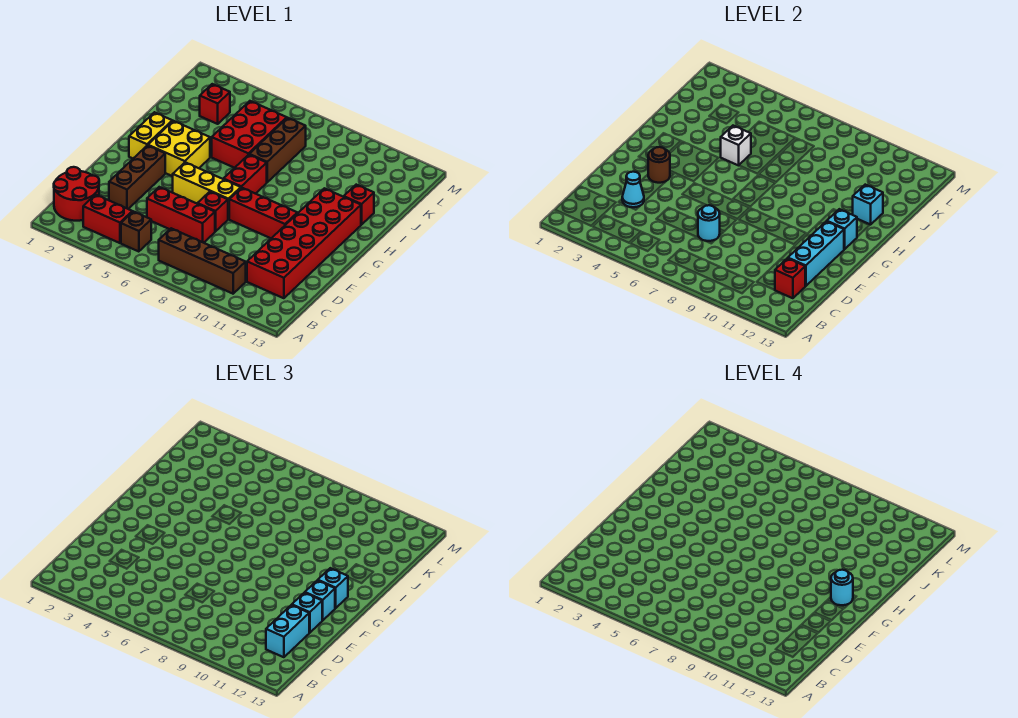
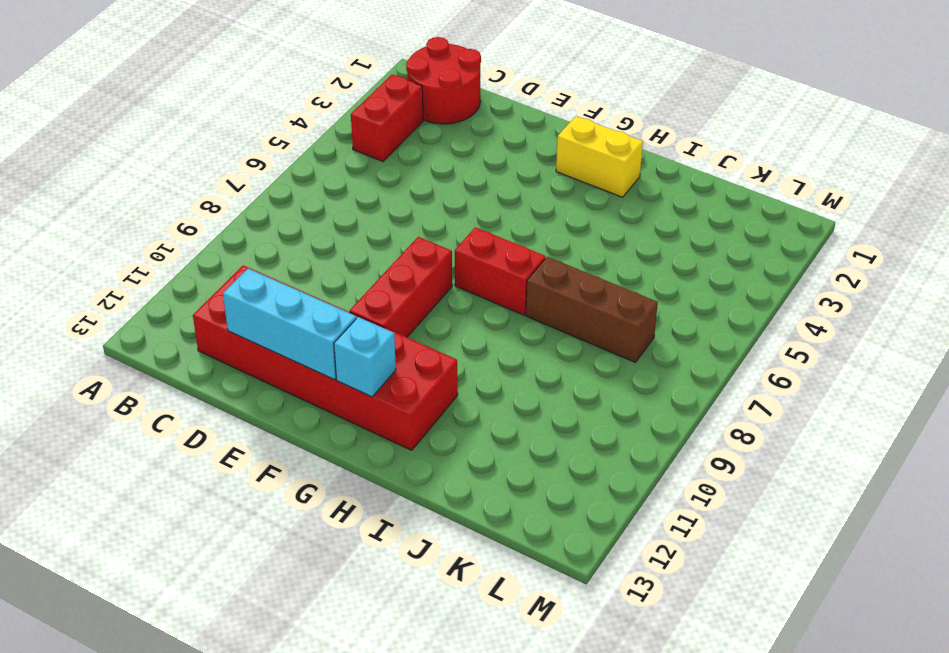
none -> brown brick B5 level 1
none -> brown brick B7:B10 level 1
none -> brown brick D3:F3 level 1
none -> red brick D5:D7 level 1

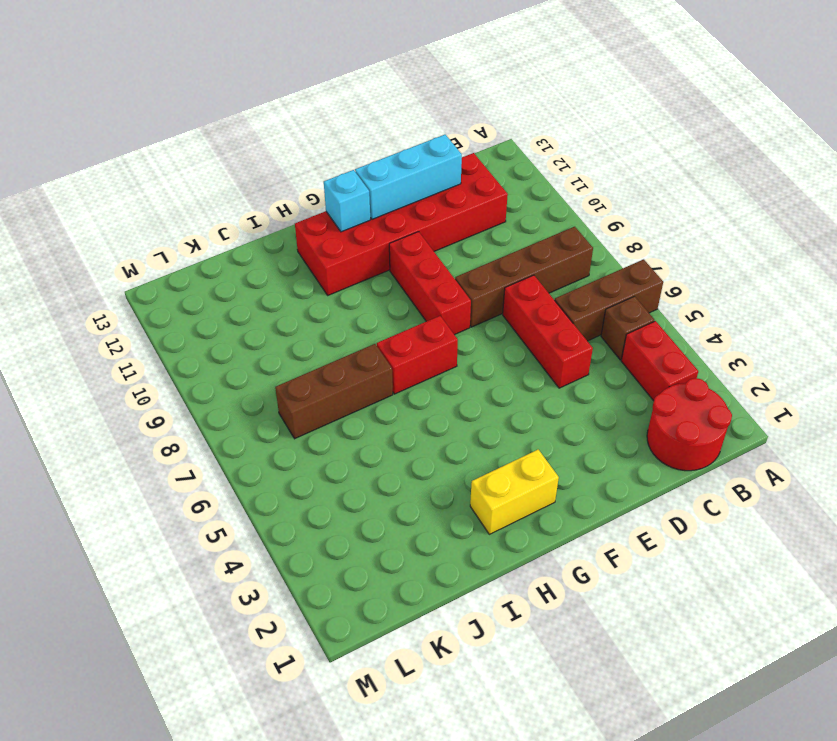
brown brick A6:C6 level 1 -> brown brick D3:F3 level 1
brown brick B8:E8 level 1 -> brown brick B7:B10 level 1
none -> red brick E7 level 1
none -> yellow brick F5:F7 level 1
none -> yellow brick G3:H4 level 1
none -> red brick I5:K6 level 1

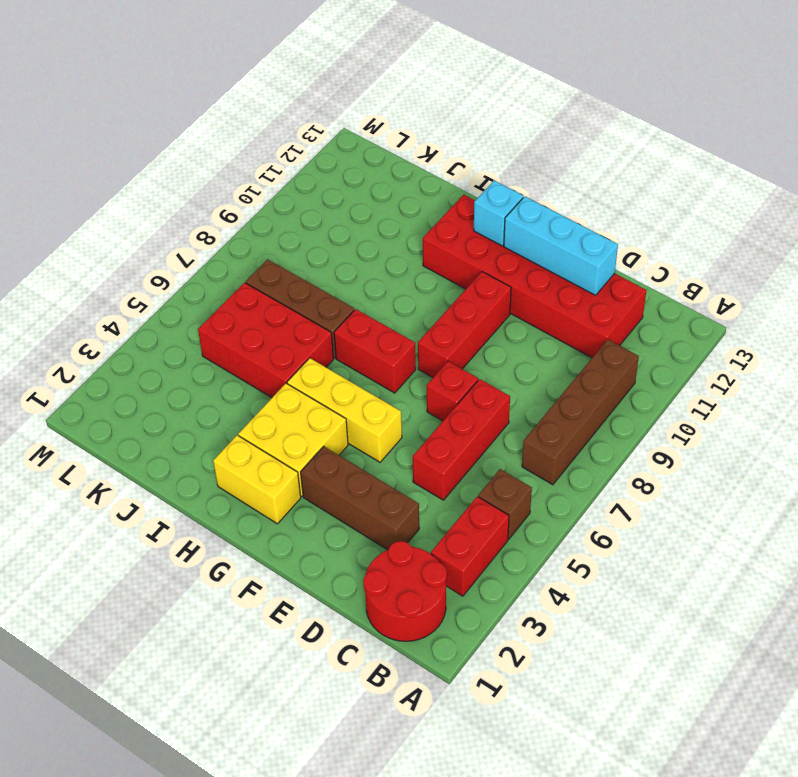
yellow brick F5:H5 level 1 -> yellow brick F5:F7 level 1
none -> red brick I12 level 1
none -> red brick K3 level 1
none -> red brick C12 level 2
none -> cyan cone D3 level 2

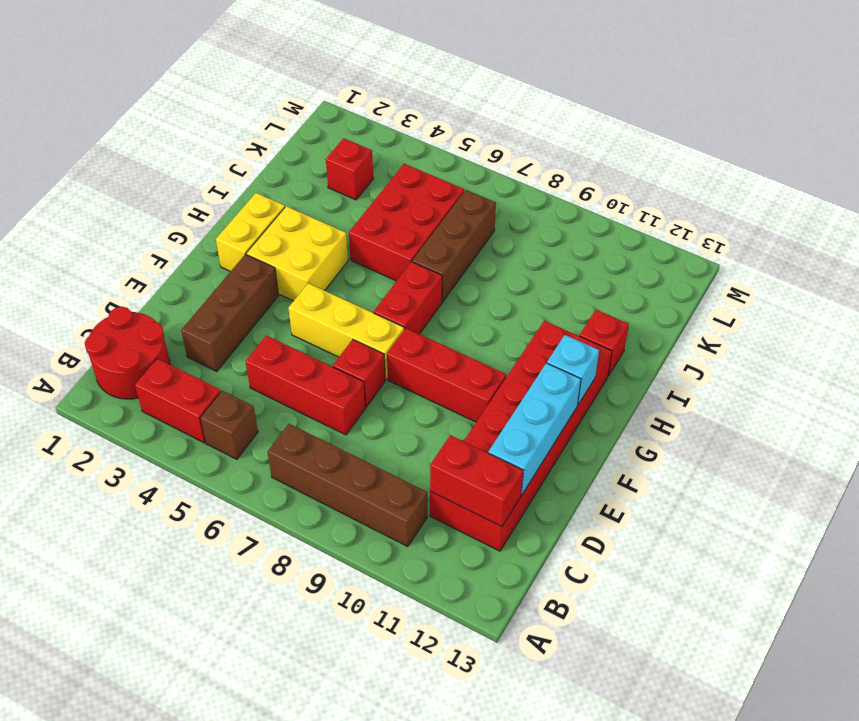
red brick C11:C12 level 2 -> red brick C12 level 2
none -> cyan cone D3 level 2
none -> cyan round brick D7 level 2
none -> brown round brick F3 level 2
none -> white brick I5 level 2

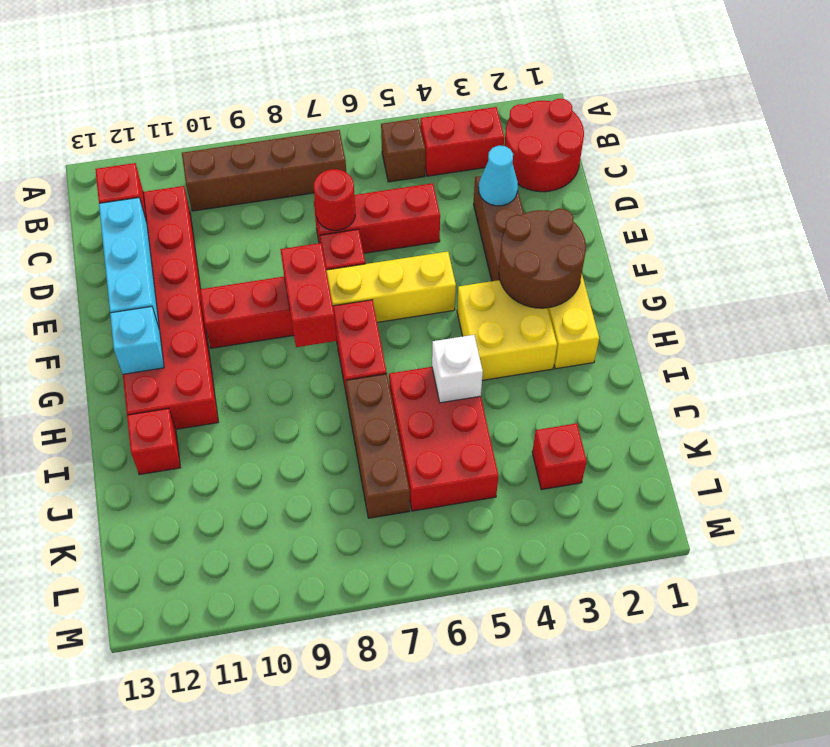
red round brick D7 level 2 -> cyan round brick D7 level 2
brown round brick F2:G3 level 2 -> brown round brick F3 level 2
red brick F8:G8 level 2 -> none
none -> cyan brick I12 level 2
none -> cyan brick C12:D12 level 3
none -> cyan brick E12 level 3
none -> cyan brick F12 level 3

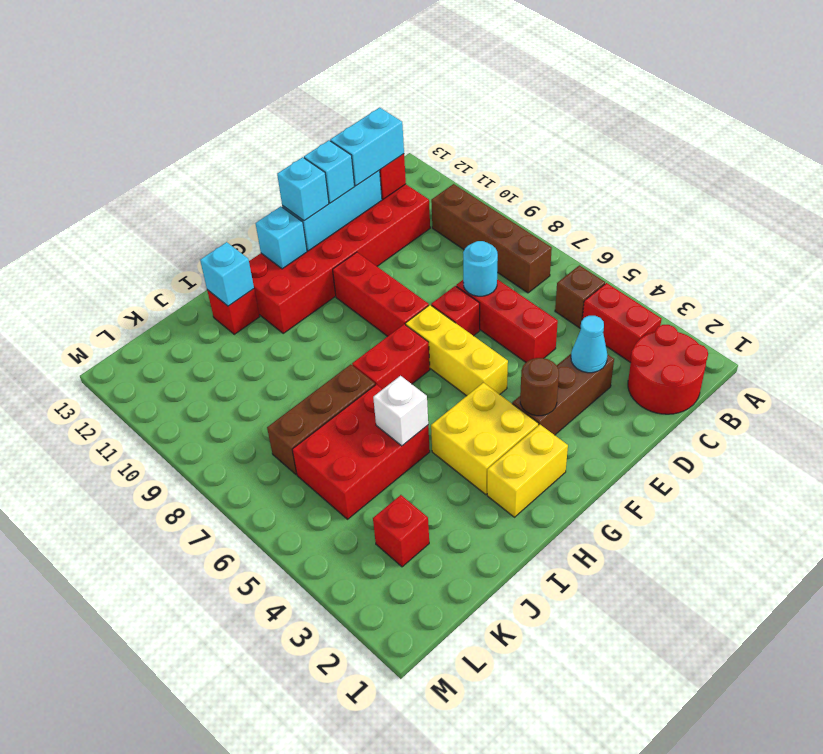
none -> cyan brick G12 level 3
none -> cyan round brick G12 level 4

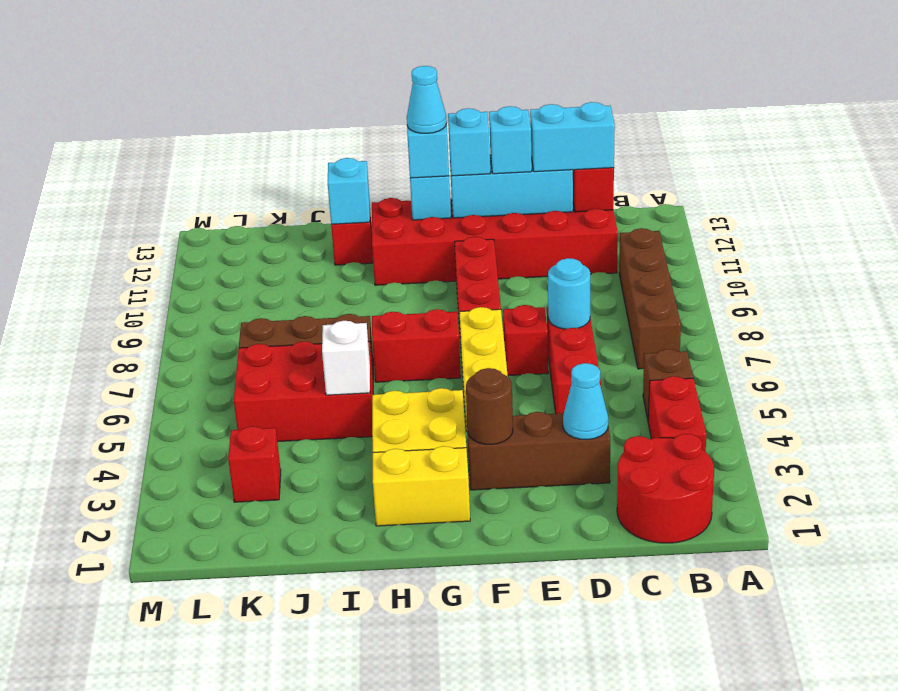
cyan cone G12 level 4 -> cyan round brick G12 level 4

